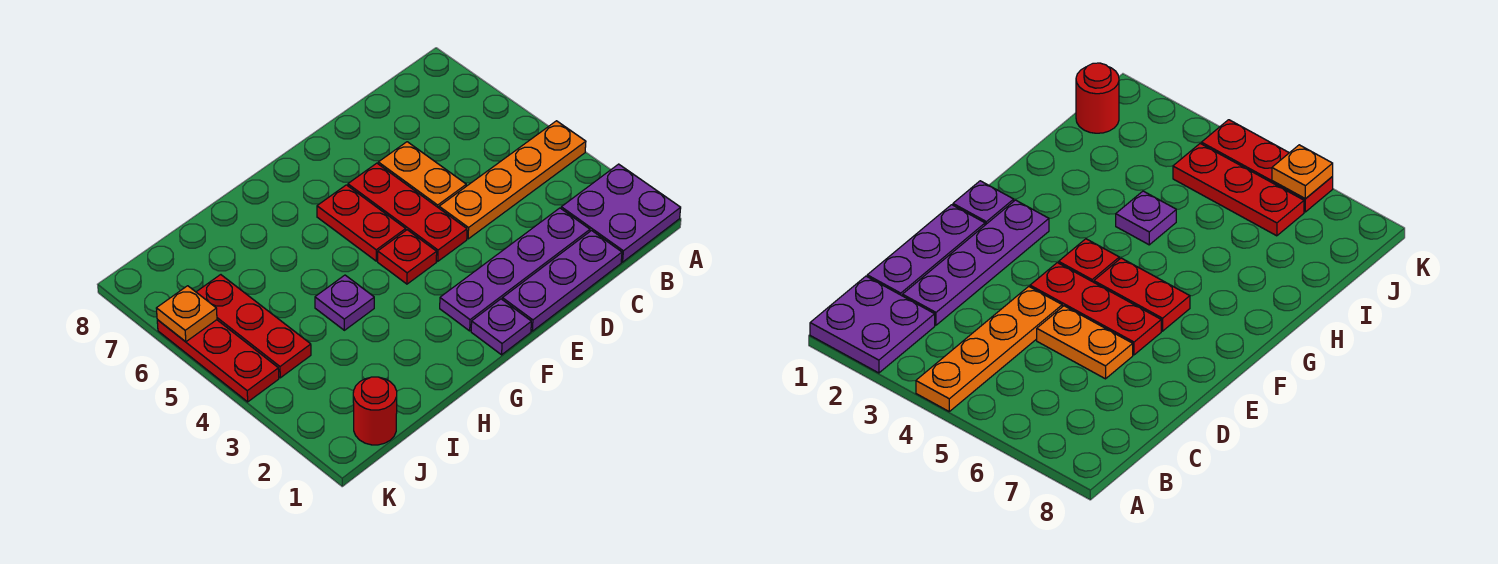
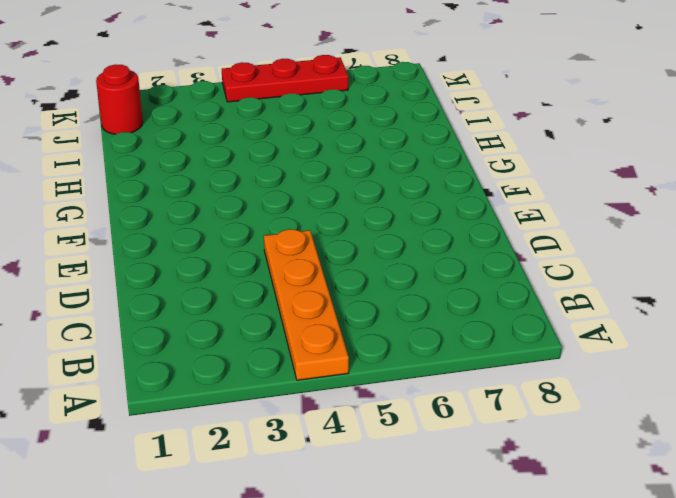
none -> purple plate A1:B2 level 1
none -> purple plate C1:E1 level 1
none -> purple plate C2:F2 level 1

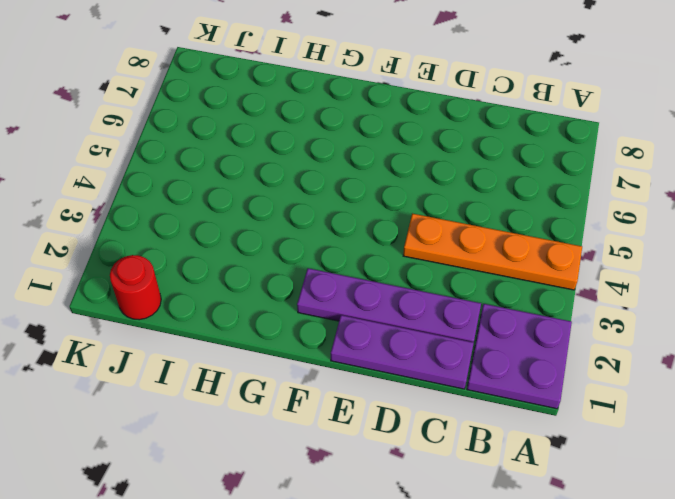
none -> orange plate D5:D6 level 1
none -> red plate E4:E6 level 1
none -> purple plate F1 level 1

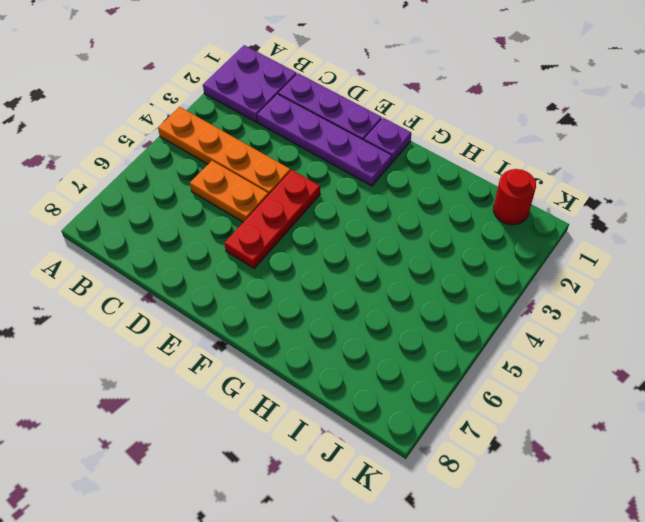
orange plate C5:D5 level 1 -> orange plate D5:D6 level 1
none -> red plate F4 level 1
none -> red plate F5:F6 level 1
none -> purple plate H4 level 1

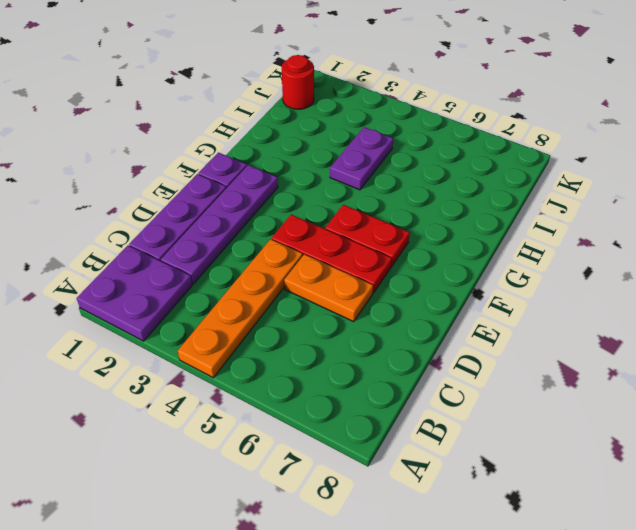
purple plate H4:I4 level 1 -> purple plate H4 level 1
none -> red plate F4 level 1
none -> red plate J4:J6 level 1
none -> red plate K4:K6 level 1

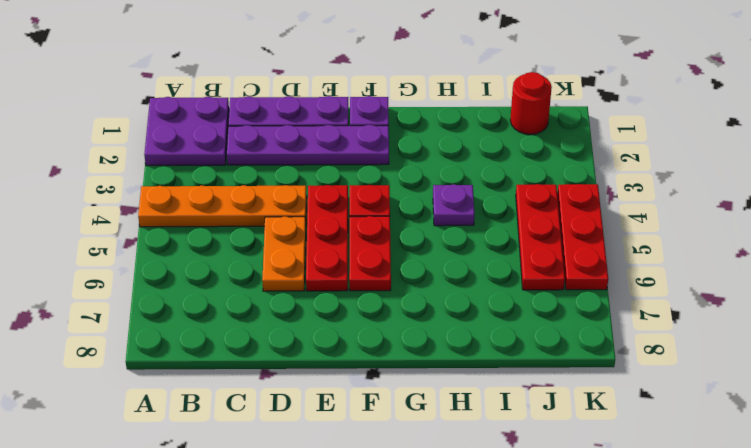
none -> orange plate K6 level 2

